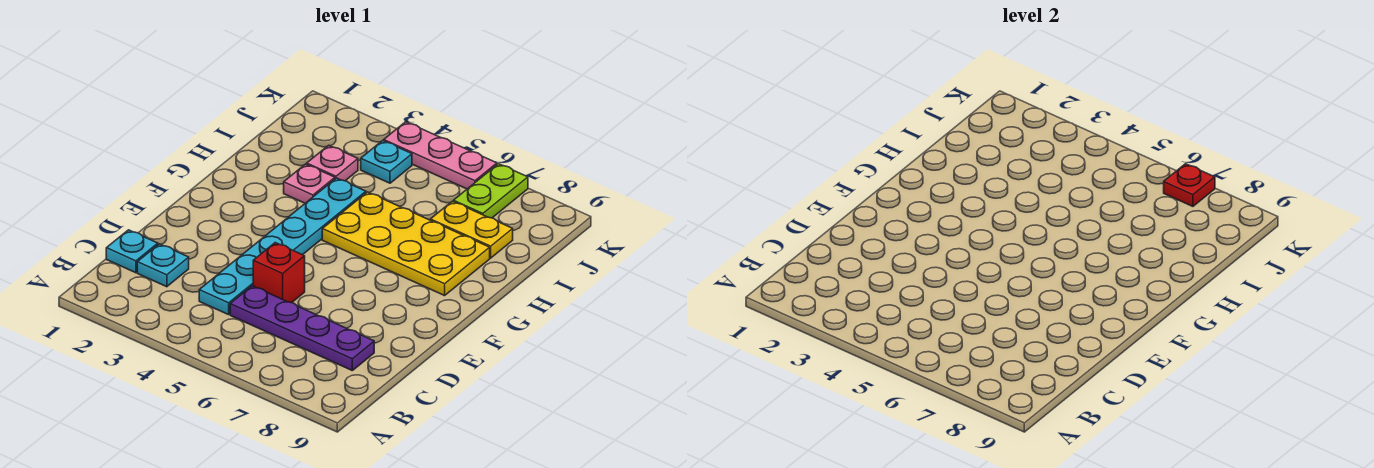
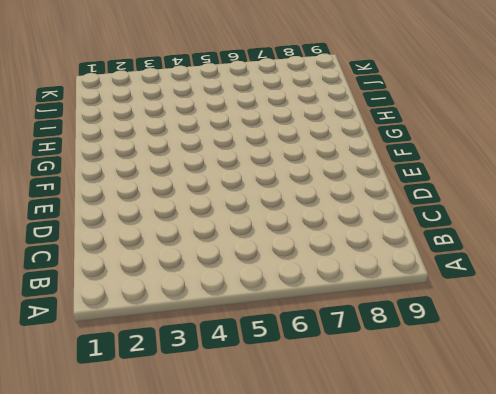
none -> cyan plate C1 level 1
none -> cyan plate C2 level 1
none -> cyan plate C4:H4 level 1

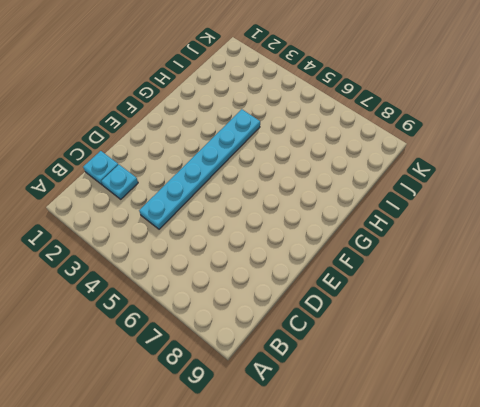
none -> purple plate C5:C8 level 1
none -> red brick D5 level 1
none -> yellow plate G5:H8 level 1

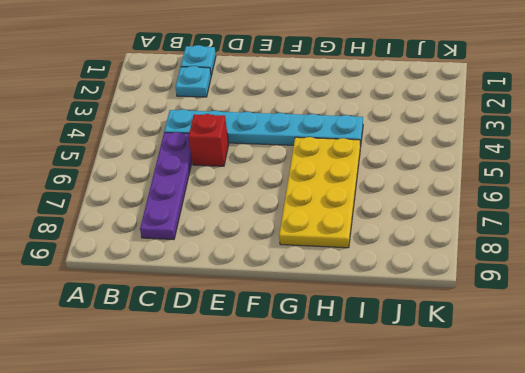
none -> pink plate H3 level 1
none -> pink plate I3 level 1
none -> yellow plate I7:I8 level 1

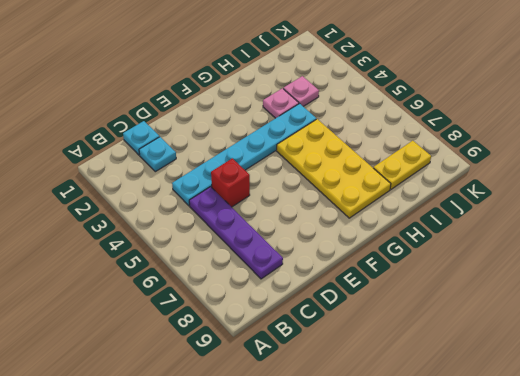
yellow plate I8:J8 level 1 -> yellow plate I7:I8 level 1
none -> cyan plate J4 level 1
none -> lime plate J7:K7 level 1
none -> pink plate K4:K6 level 1

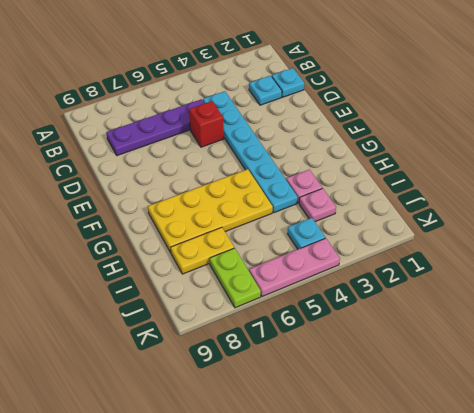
none -> red plate K7 level 2

